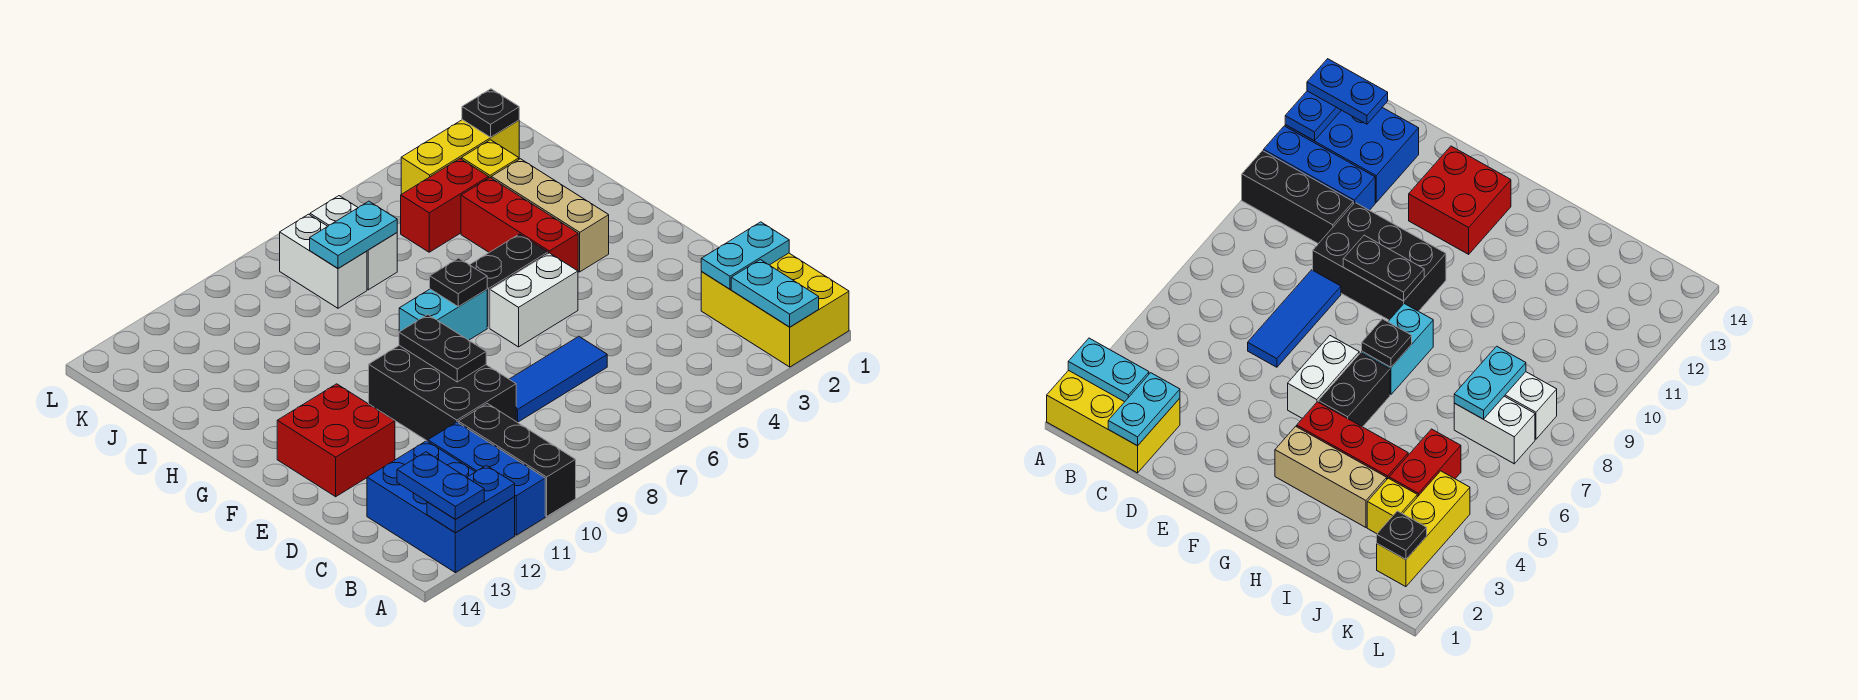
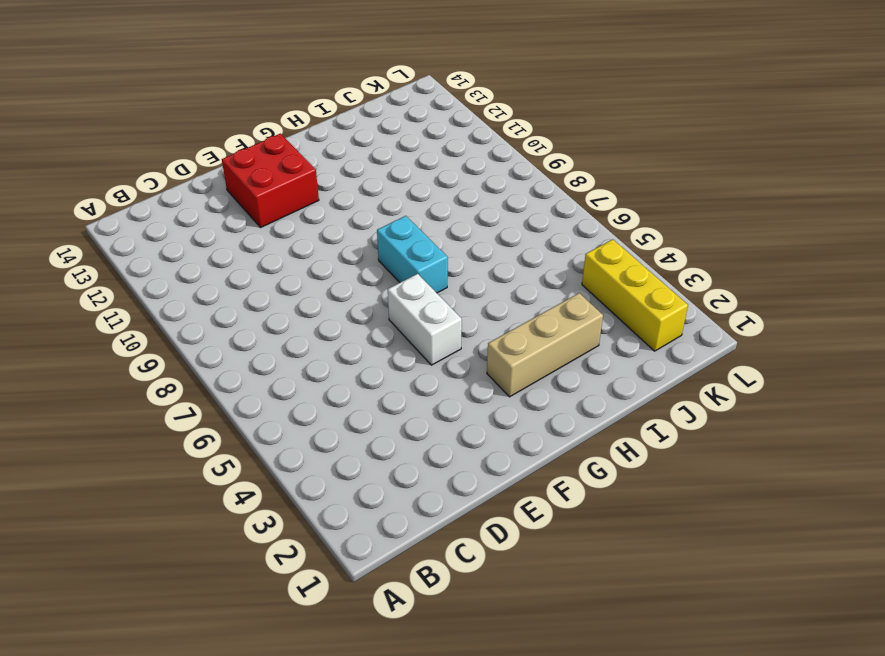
none -> yellow brick A1:C2 level 1
none -> black brick A10:C10 level 1
none -> blue brick A11:C11 level 1

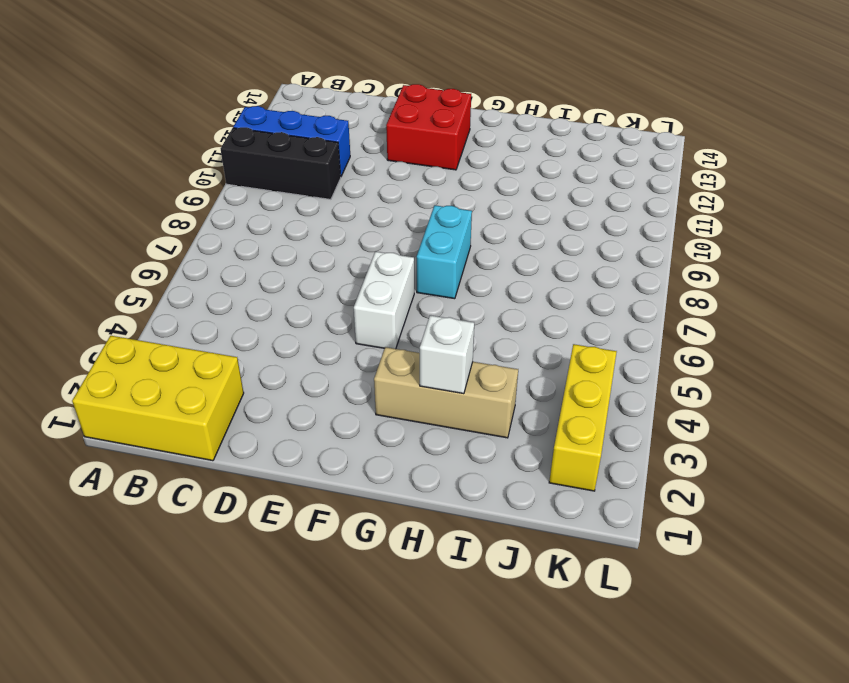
white brick H3 level 2 -> none
none -> blue brick A12:C13 level 1
none -> blue tile D6:D8 level 1
none -> black brick D9:F10 level 1

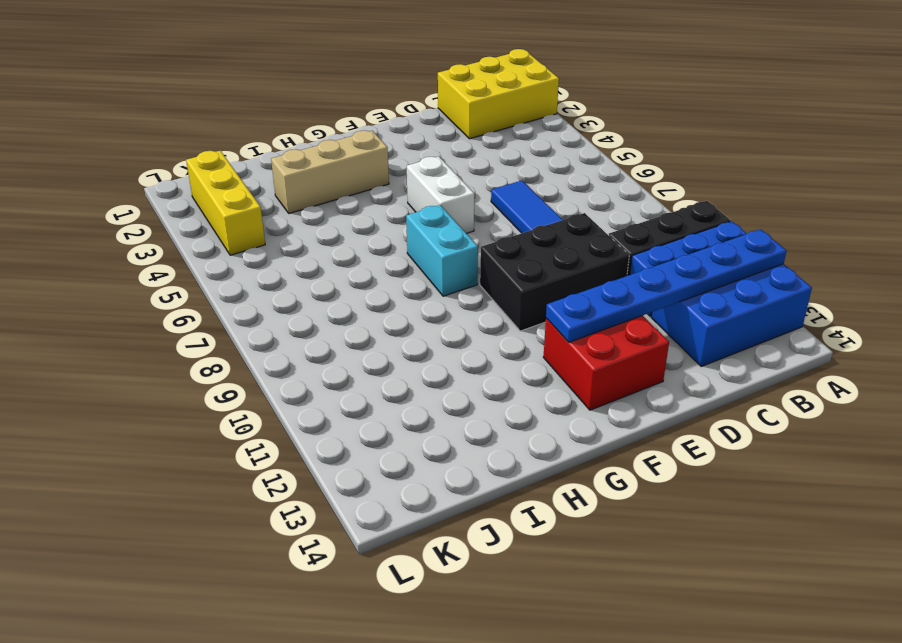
blue plate A12:F12 level 2 -> blue plate A12:A13 level 2
none -> red brick G4:I4 level 1
none -> black brick G5:G6 level 1
none -> yellow brick J3 level 1

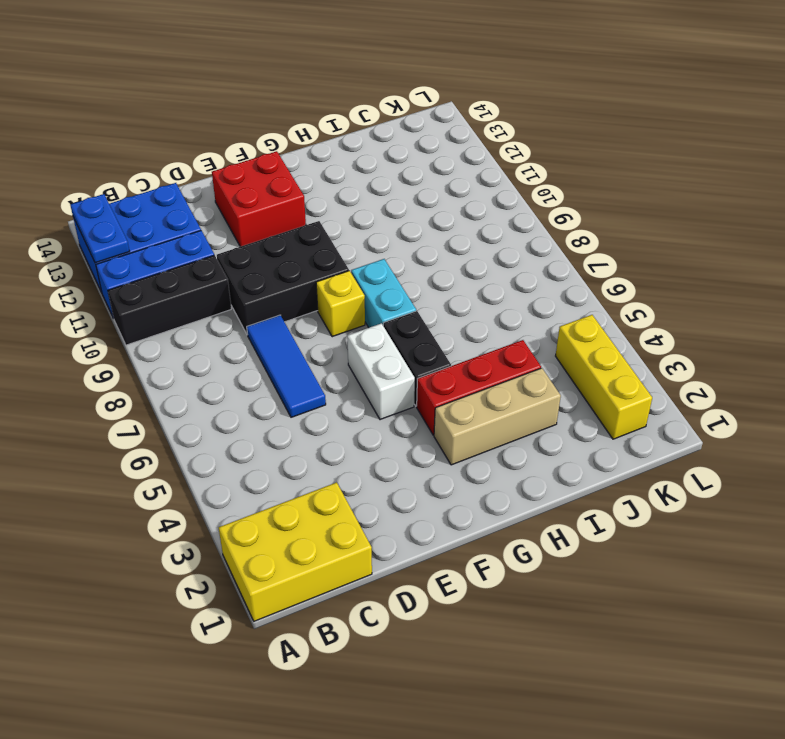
yellow brick F8 level 1 -> yellow brick J3 level 1
none -> red brick J4:J5 level 1
none -> white brick J7:K7 level 1
none -> white brick J8:K8 level 1

